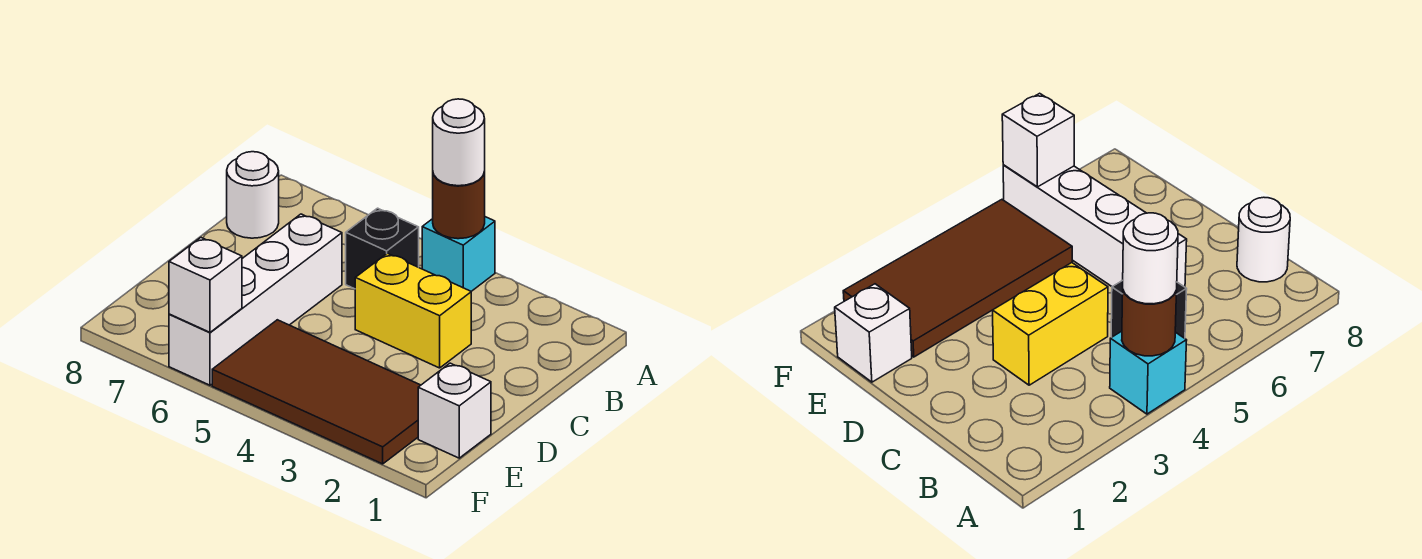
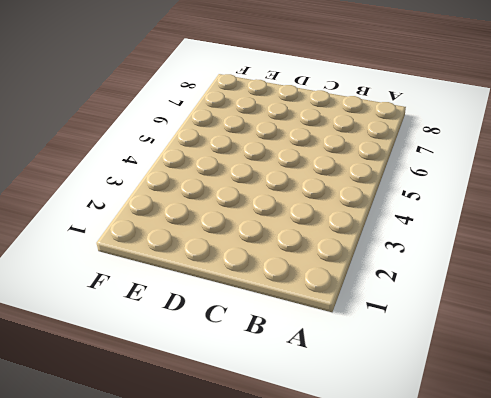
none -> cyan brick A4 level 1
none -> black brick B5 level 1

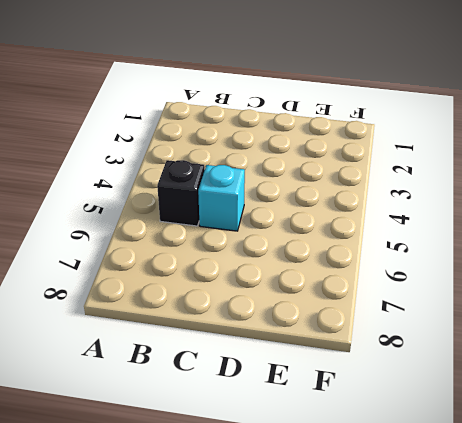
cyan brick C5 level 1 -> cyan brick A4 level 1
none -> white round brick B8 level 1
none -> yellow brick C3:C4 level 1

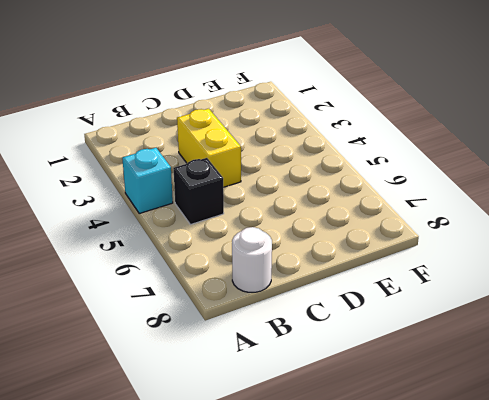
none -> white brick C6:F6 level 1
none -> white brick E1 level 1

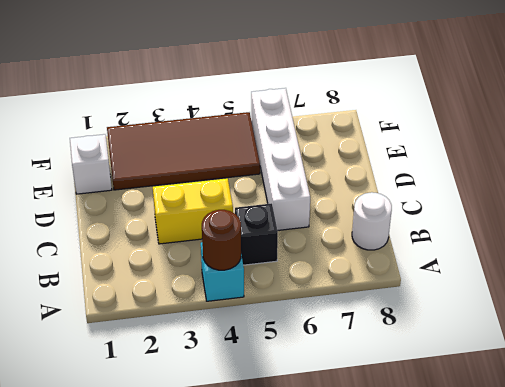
none -> white brick F6 level 2
none -> white round brick A4 level 3

